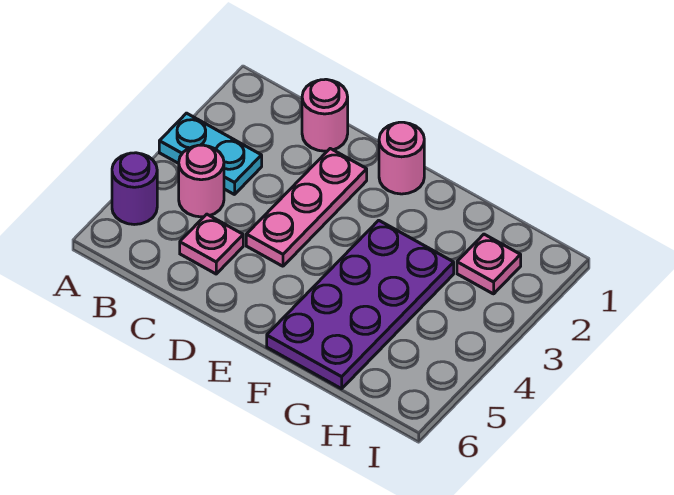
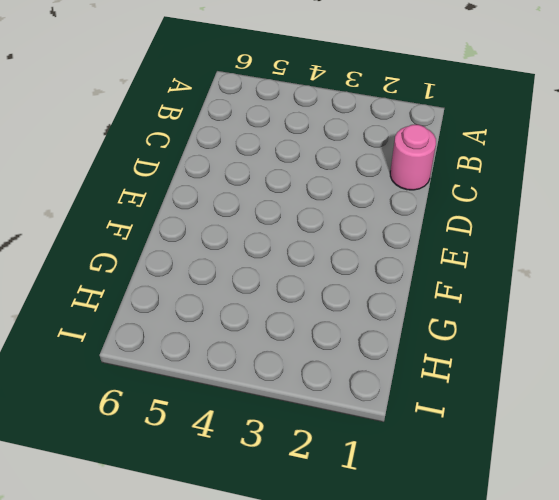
none -> cyan plate A3:B3 level 1
none -> purple round brick A5 level 1

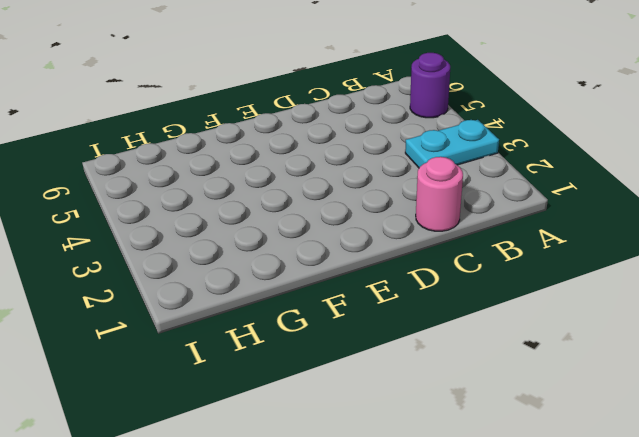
none -> pink round brick B4 level 1
none -> pink plate C5 level 1

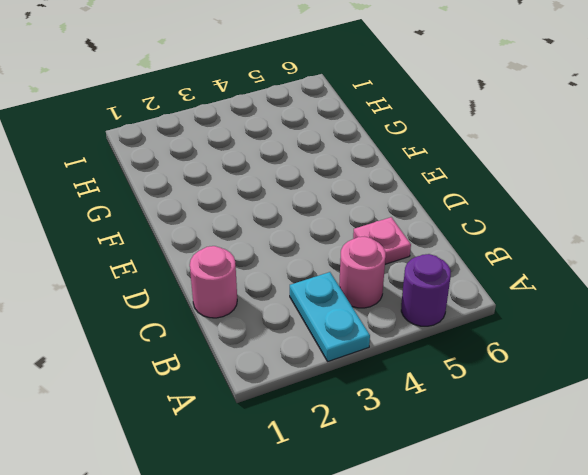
none -> pink plate D2:D4 level 1
none -> pink round brick E1 level 1

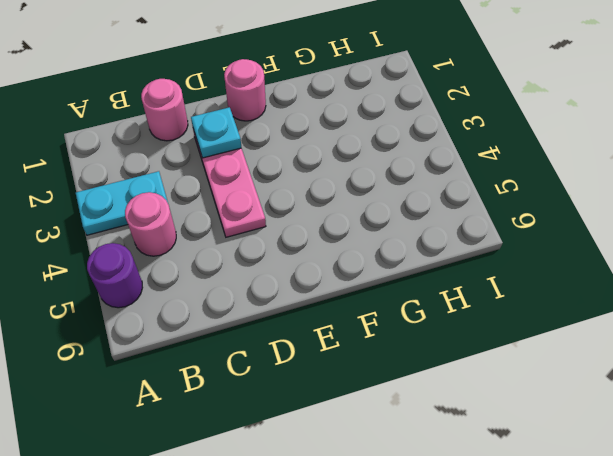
cyan plate D2 level 2 -> none
none -> pink plate C5 level 1
none -> purple plate F3:G6 level 1

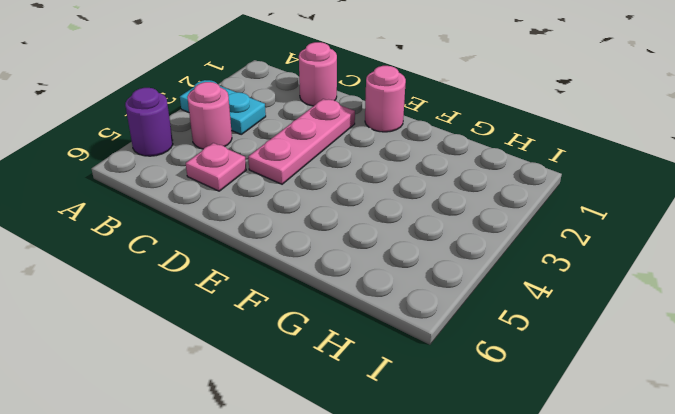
none -> purple plate F3:G6 level 1
none -> pink plate H2 level 1

